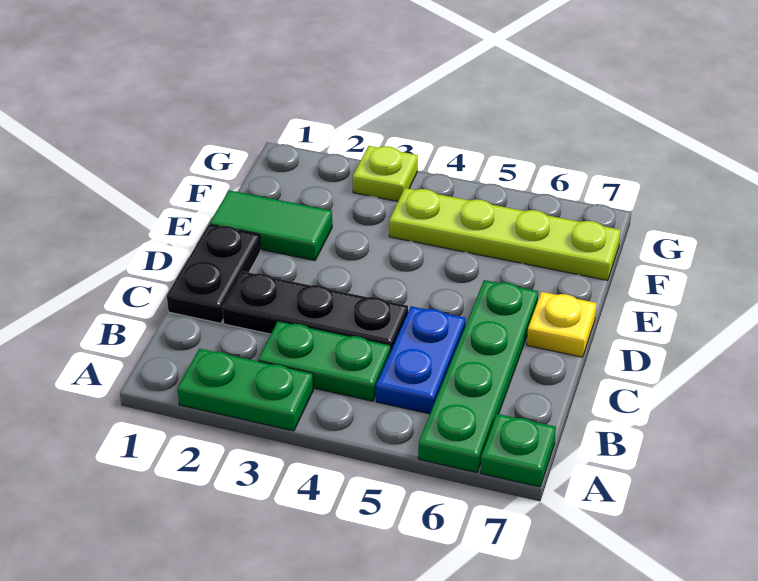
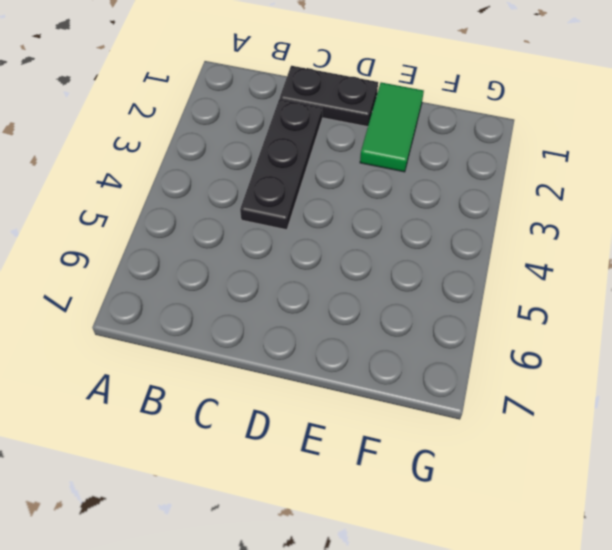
none -> green plate A2:A3 level 1
none -> green plate A6:D6 level 1

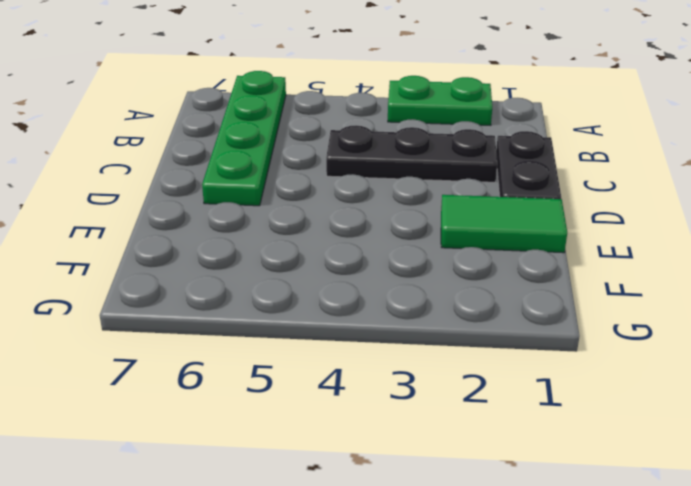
none -> green plate A7 level 1
none -> green plate B3:B4 level 1

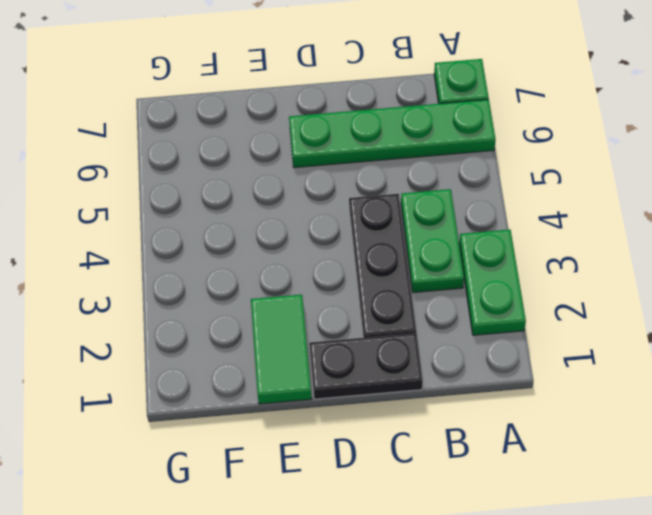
none -> blue plate B5:C5 level 1
none -> yellow plate D7 level 1

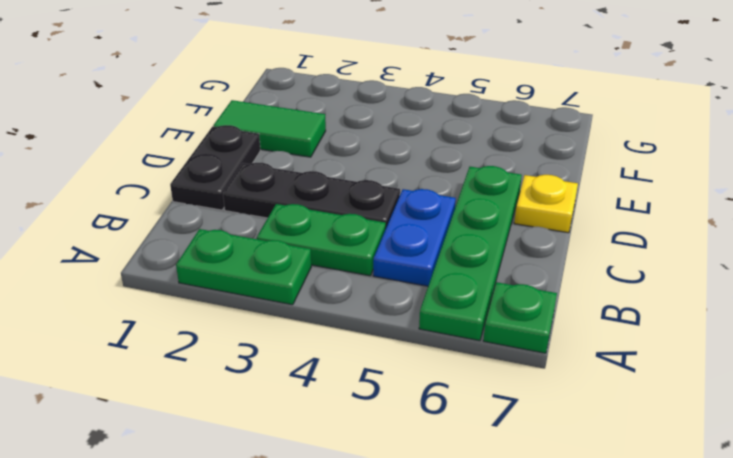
none -> lime plate F4:F7 level 1
none -> lime plate G3 level 1

